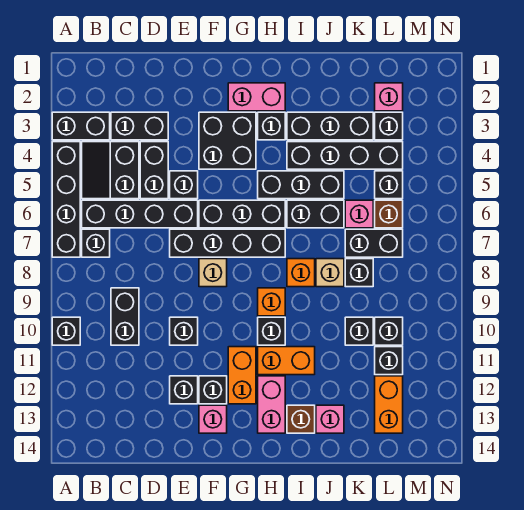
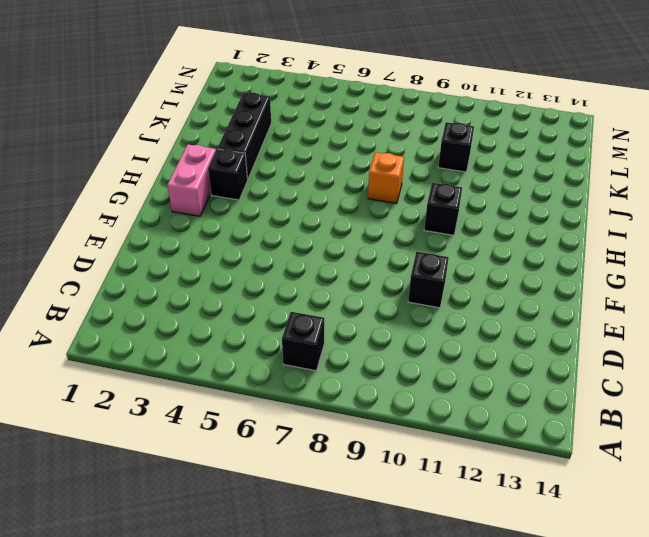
none -> black brick A3:B3 level 1
none -> black brick A4:A7 level 1
none -> black brick A10 level 1
none -> black slope B4:C5 level 1 top C

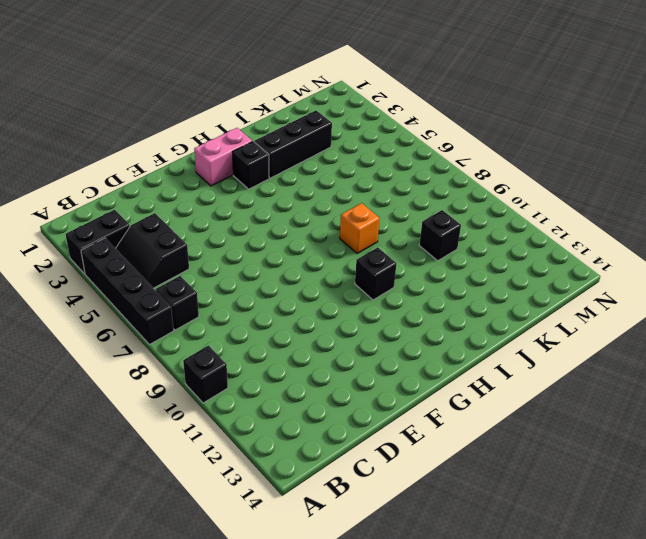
none -> black brick B6:E6 level 1
none -> black brick C3:D3 level 1
none -> black brick C9:C10 level 1
none -> black brick D4:D5 level 1

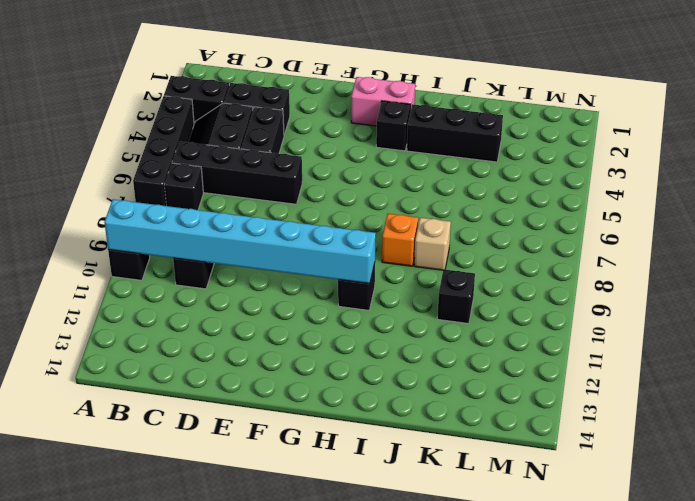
cyan brick A10:H10 level 2 -> none
none -> black brick E5 level 1
none -> black brick E7:H7 level 1
none -> black brick E10 level 1
none -> black brick E12 level 1

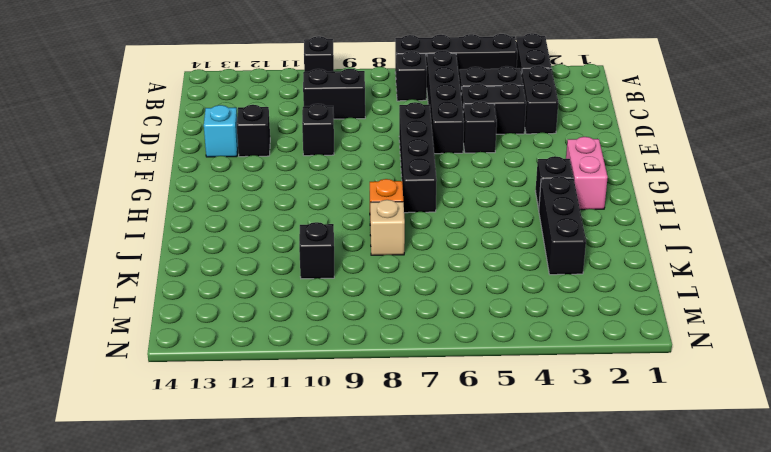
cyan brick E13 level 1 -> none
none -> black brick F3:G4 level 1
none -> black brick F6:H6 level 1
none -> tan brick F8 level 1
none -> black brick F12 level 1

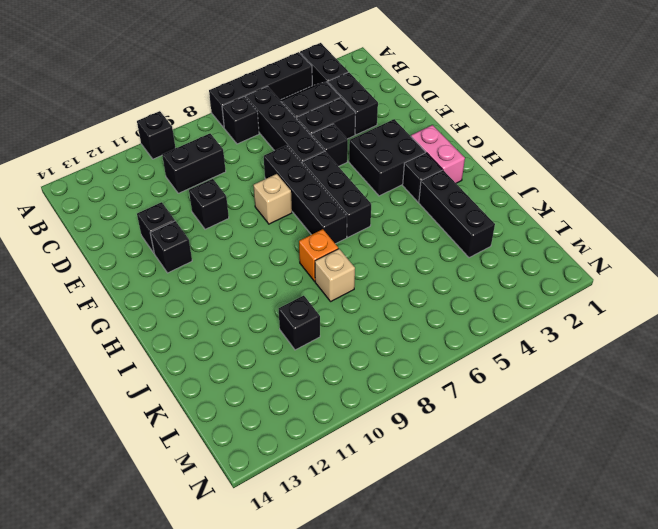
none -> pink brick F13 level 1
none -> orange brick G11:G12 level 1
none -> black brick H5:J5 level 1
none -> orange brick H9 level 1

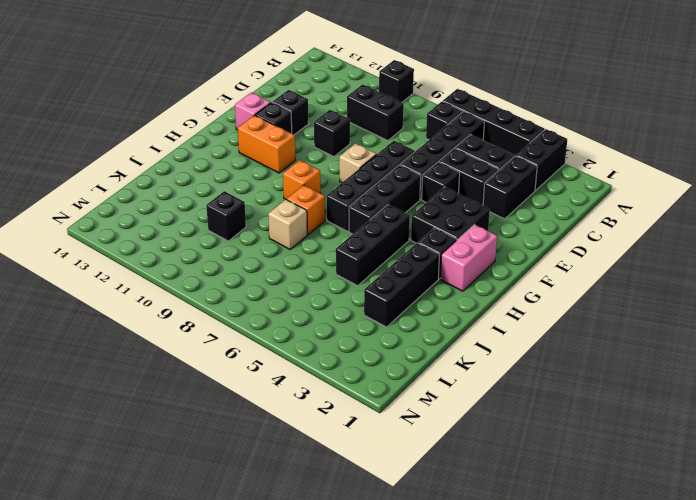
none -> black brick H10 level 1
none -> orange brick H11:I11 level 1
none -> pink brick H12:H13 level 1
none -> black brick I4:L4 level 1

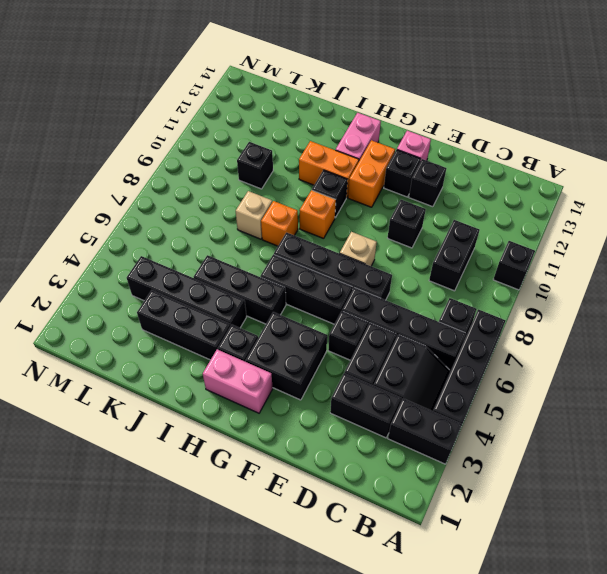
none -> black brick I6:J6 level 1
none -> brown brick I13 level 1
none -> pink brick J13 level 1
none -> pink brick K6 level 1

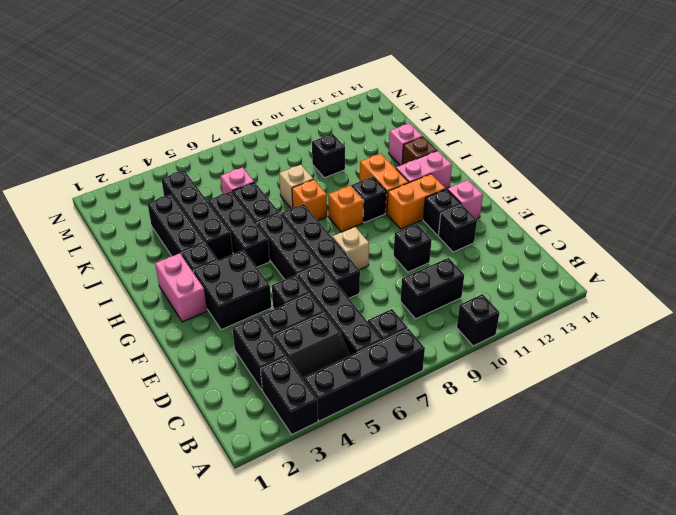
none -> black brick K7:L7 level 1
none -> black brick K8 level 1
none -> pink brick L2 level 1
none -> black brick L3 level 1

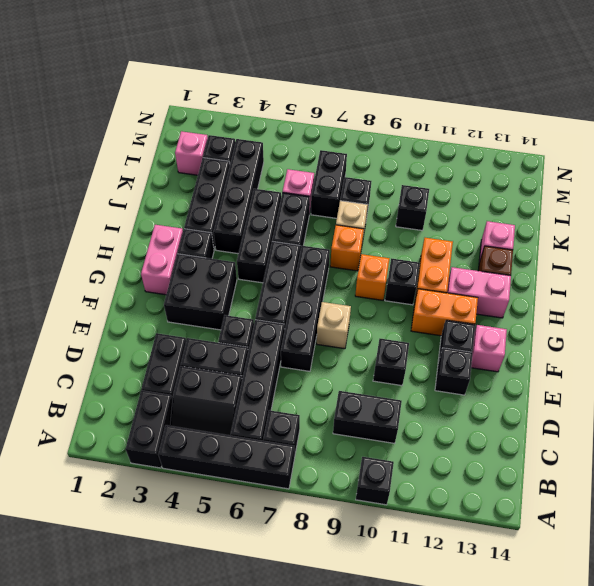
none -> black brick L5 level 1
none -> brown brick L6 level 1
none -> black brick L10 level 1
none -> black brick L11 level 1

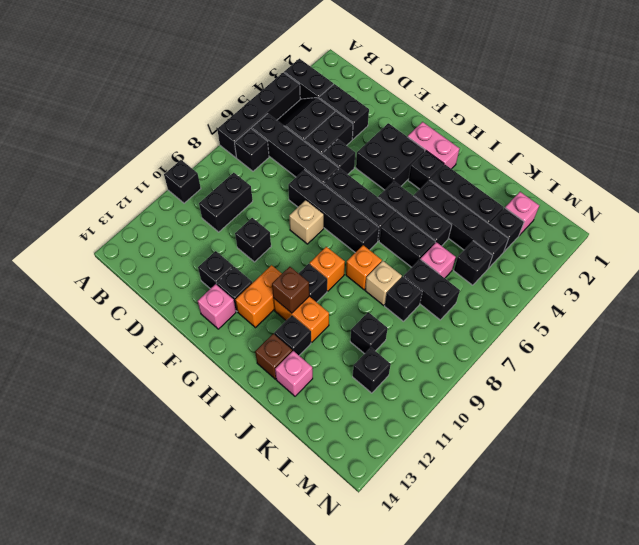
brown brick H11 level 2 -> brown brick L6 level 1
black brick I12 level 1 -> black brick L10 level 1
none -> pink brick H12:H13 level 1
none -> orange brick L12:L13 level 1

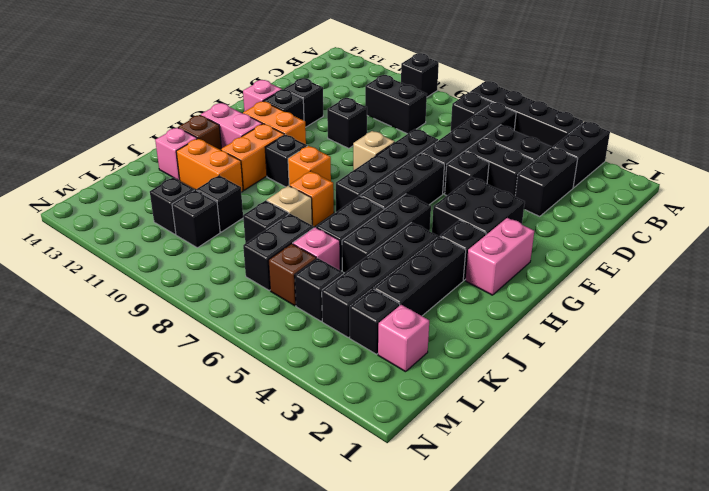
orange brick J11:J12 level 1 -> orange brick L12:L13 level 1

